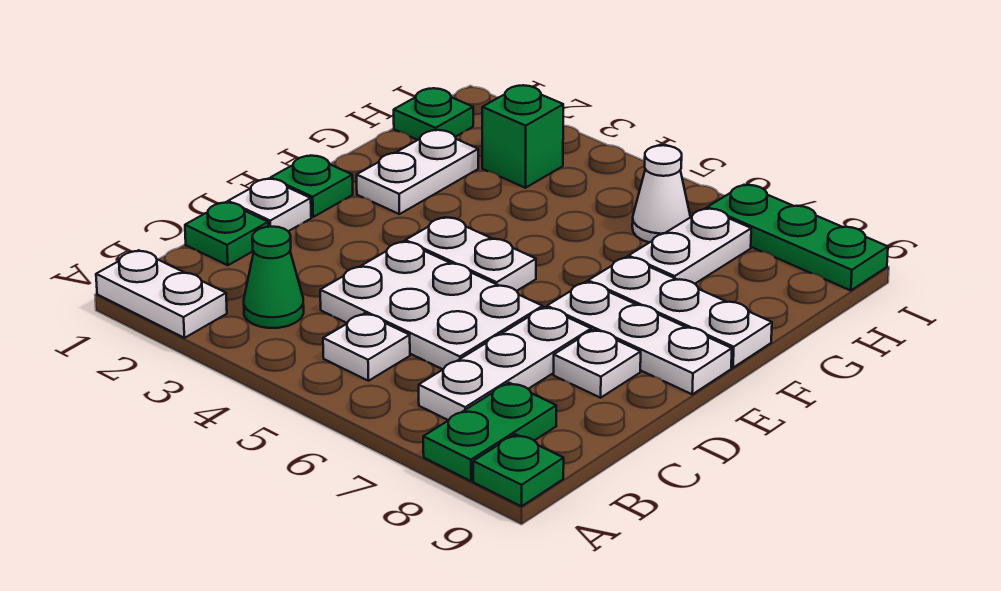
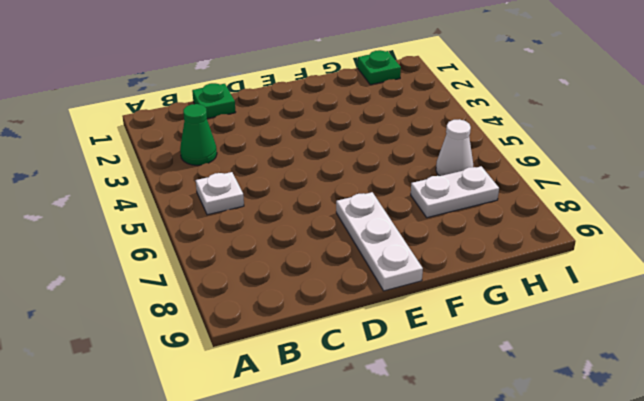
none -> white plate A1:A2 level 1
none -> green plate A8:B8 level 1
none -> green plate A9 level 1

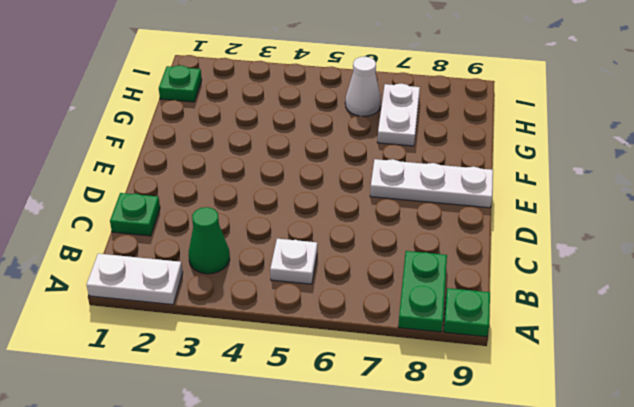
none -> white plate B7:D7 level 1
none -> white plate C4:D6 level 1
none -> white plate D1 level 1

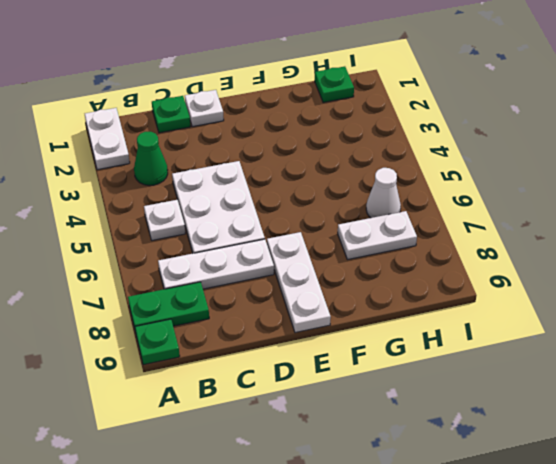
none -> white plate D8 level 1
none -> green plate E1 level 1
none -> white plate E4:E5 level 1

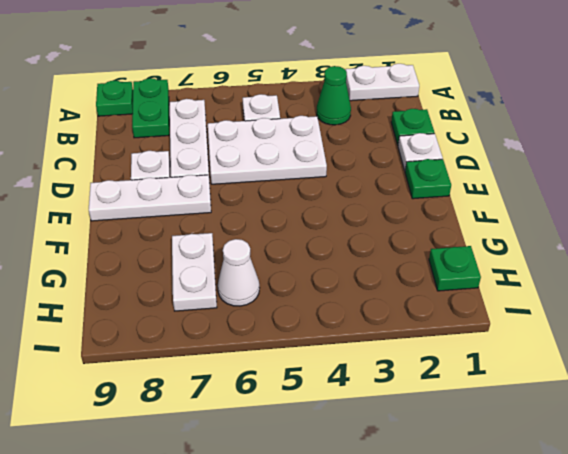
none -> white plate E4:E5 level 1
none -> white plate F2:G2 level 1
none -> white plate F7:F9 level 1

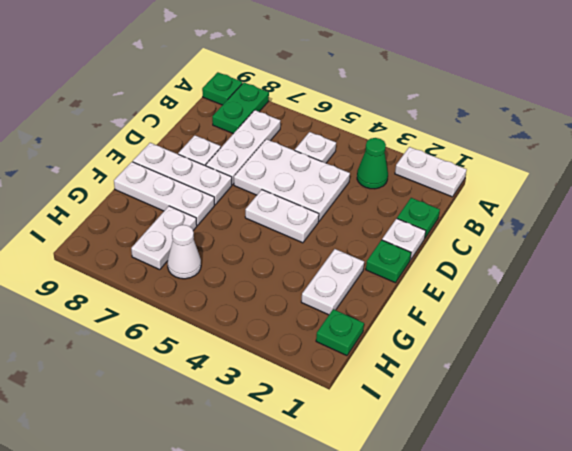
none -> green brick H3 level 1
none -> green plate I7:I9 level 1

